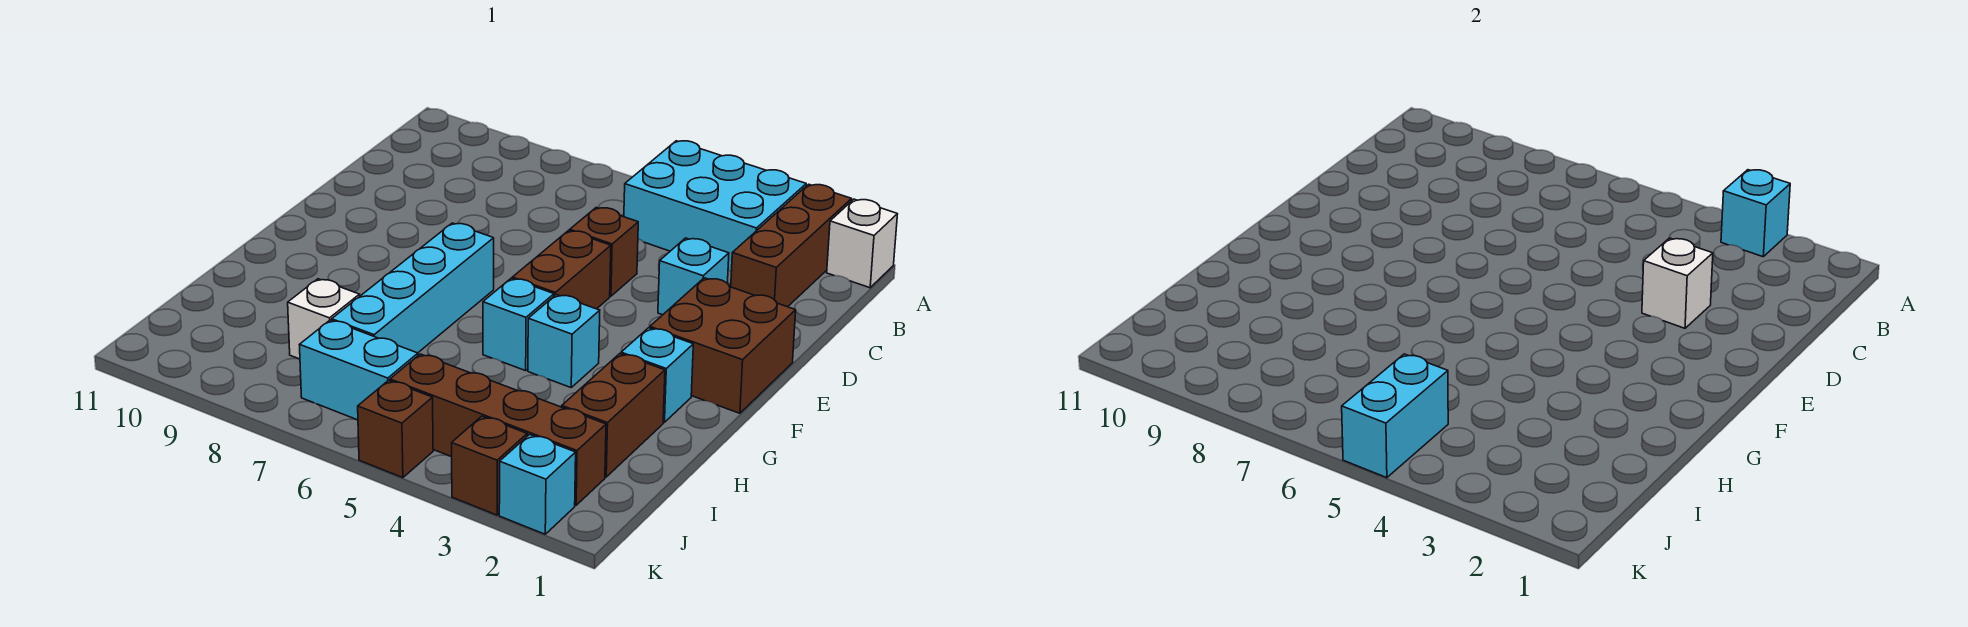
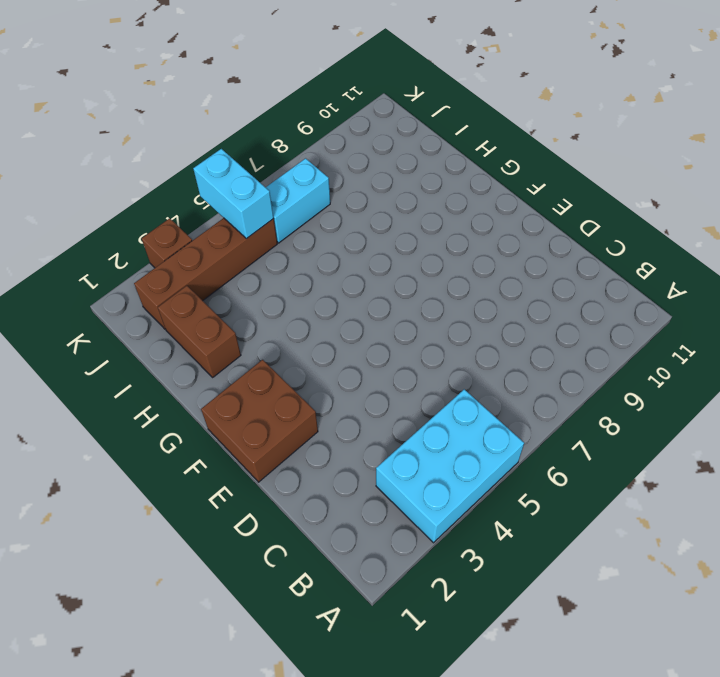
none -> white brick A1 level 1
none -> brown brick A2:C2 level 1
none -> cyan brick D3 level 1

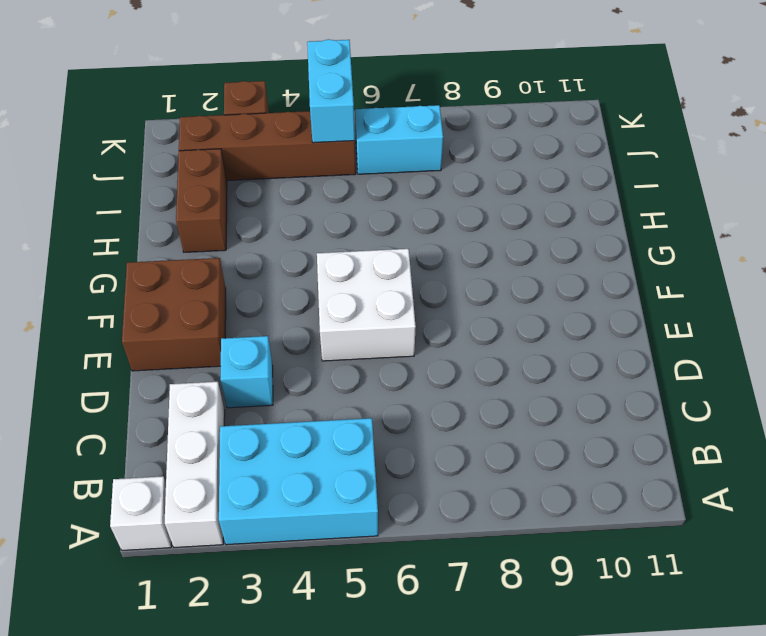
white brick A2:C2 level 1 -> brown brick A2:C2 level 1
white brick E5:F6 level 1 -> brown brick E5:F5 level 1
none -> brown brick D5 level 1
none -> cyan brick F7:I7 level 1
none -> cyan brick G2 level 1

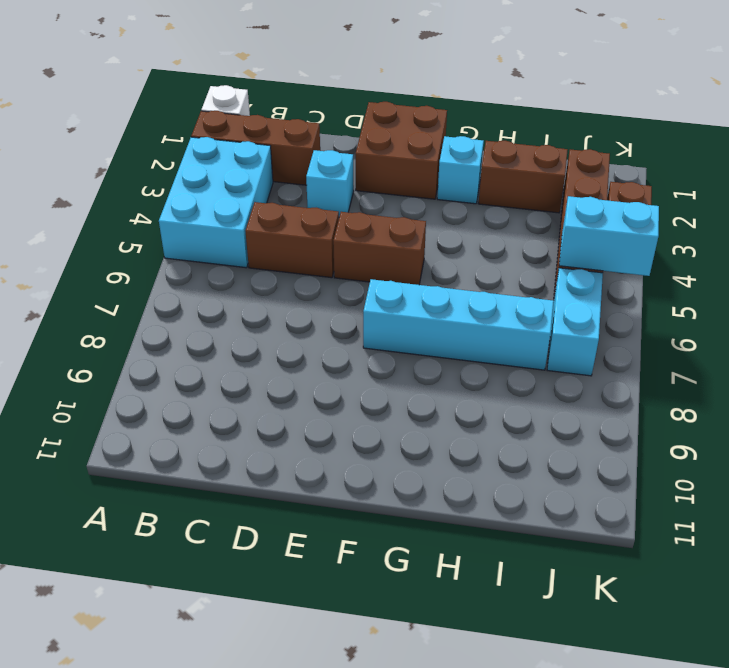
brown brick C5:D5 level 1 -> brown brick D5 level 1
none -> cyan brick G4 level 1
none -> cyan brick G5 level 1
none -> white brick I8 level 1

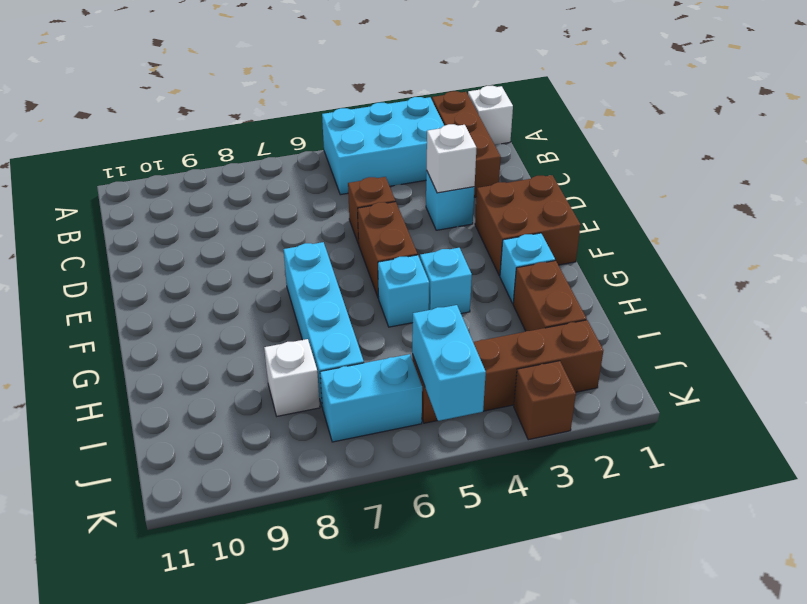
none -> cyan brick K2 level 1
none -> brown brick K5 level 1
none -> cyan brick A3 level 2

